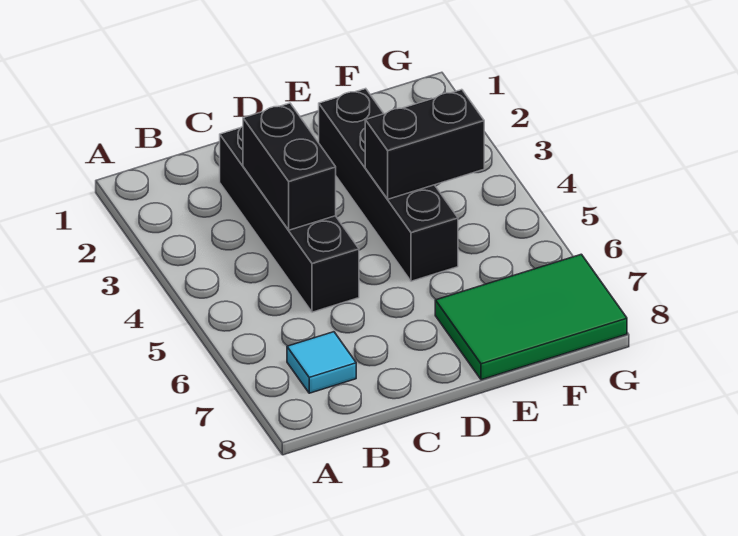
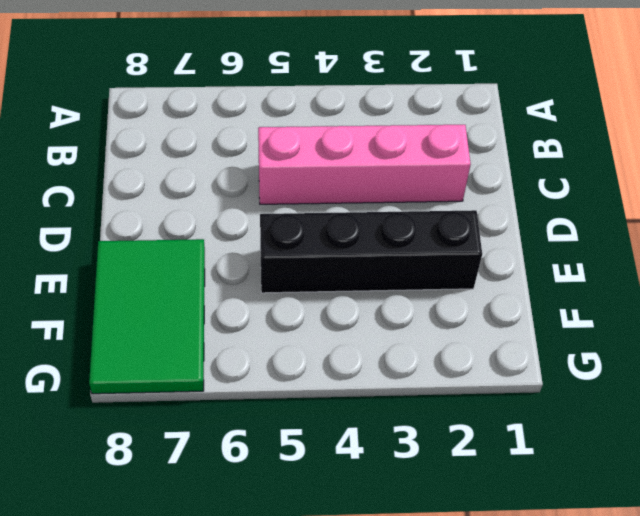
pink brick C2:C5 level 1 -> black brick C2:C5 level 1
none -> cyan tile B7 level 1
none -> black brick C3:C4 level 2

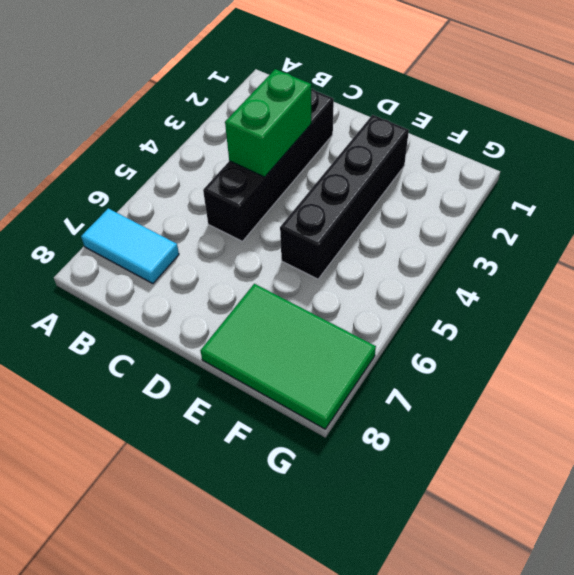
cyan tile A7:B7 level 1 -> cyan tile B7 level 1
green brick C3:C4 level 2 -> black brick C3:C4 level 2
none -> black brick E4:F4 level 2

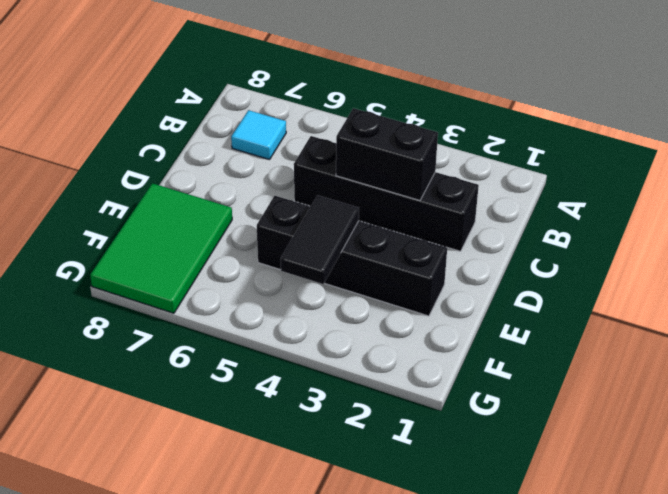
black tile E4:F4 level 2 -> black brick E4:F4 level 2

